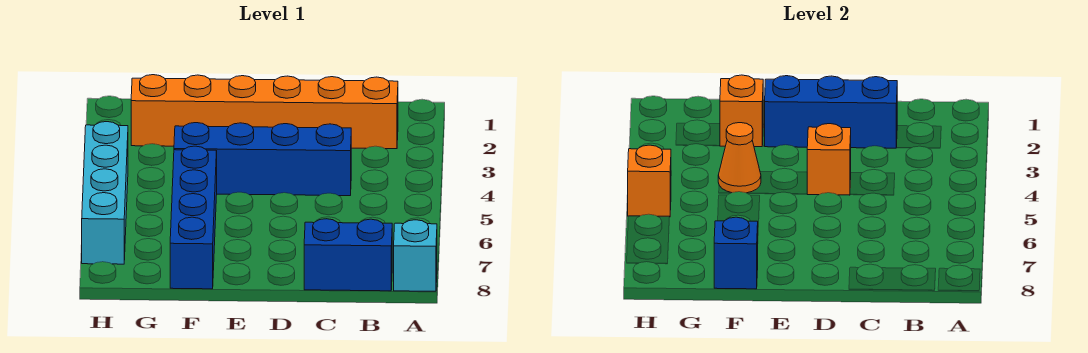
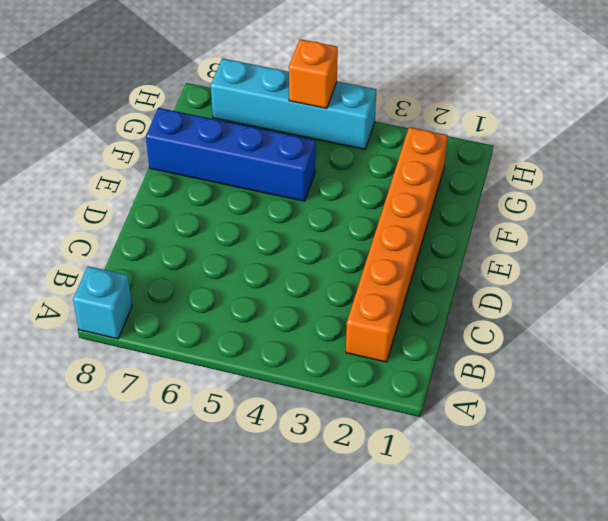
none -> blue brick B8:C8 level 1
none -> blue brick C4:F4 level 1
none -> blue brick C2:E2 level 2

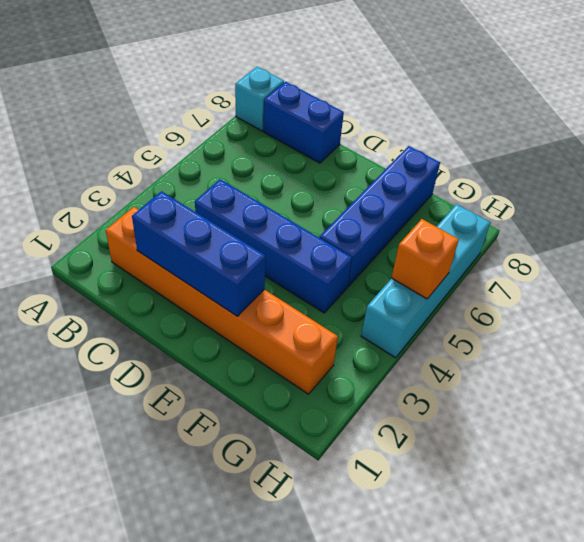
none -> orange brick D4 level 2
none -> orange brick F2 level 2
none -> orange cone F4 level 2

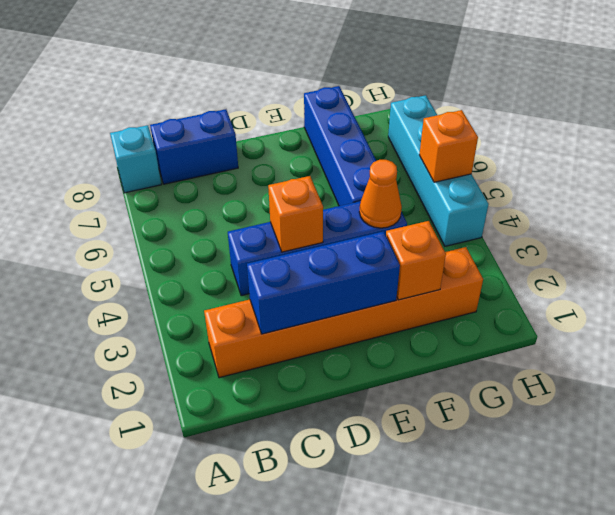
none -> blue brick F8 level 2

